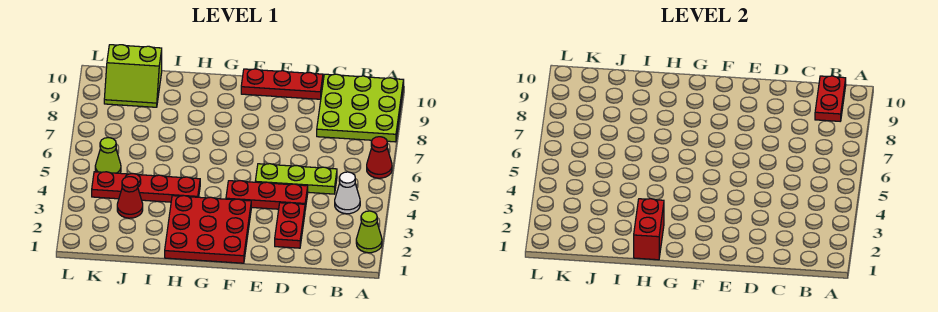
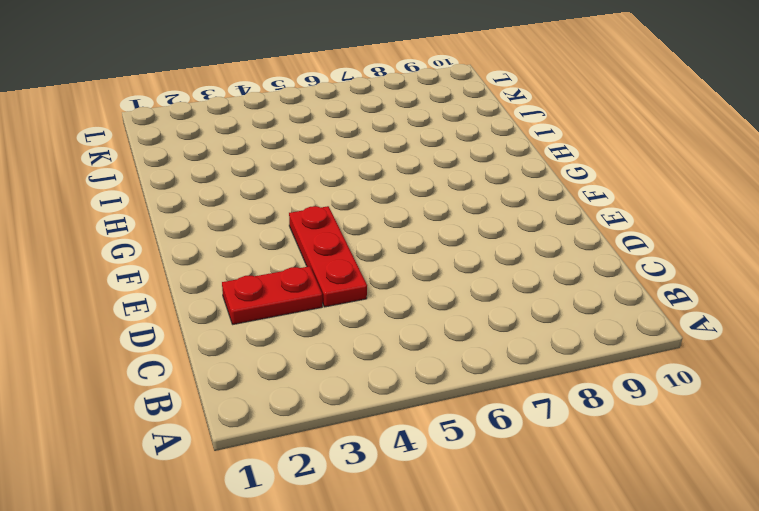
none -> lime cone A2 level 1
none -> red cone A6 level 1
none -> lime plate A8:C10 level 1

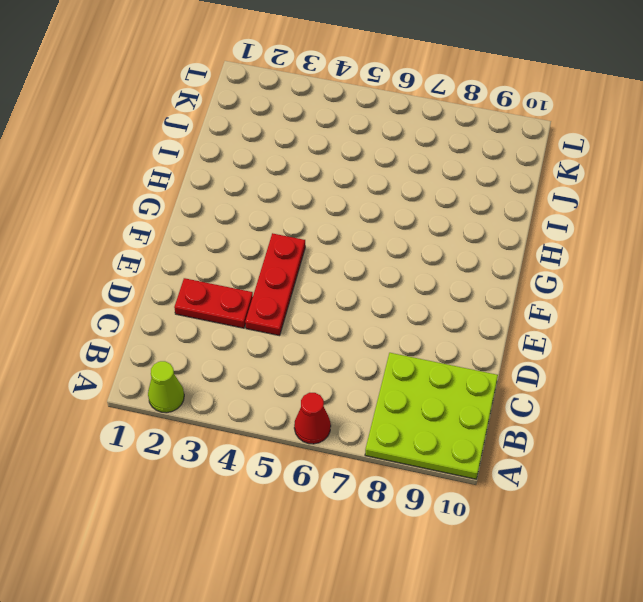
none -> white cone B4 level 1
none -> lime plate C5:E5 level 1
none -> red plate D10:F10 level 1

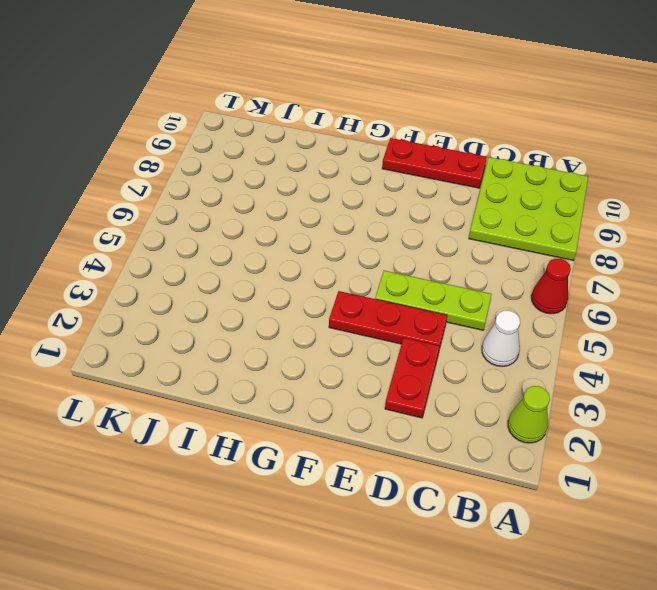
none -> red plate F1:H3 level 1
none -> red plate H4:K4 level 1
none -> red cone J3 level 1

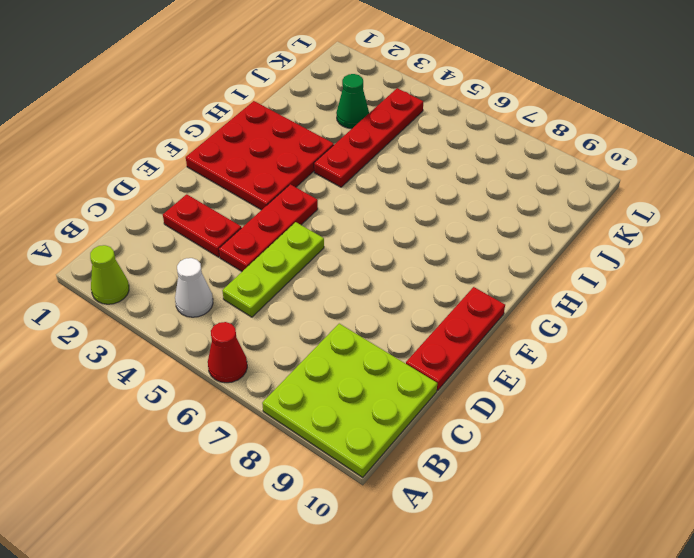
green cone J3 level 1 -> red cone J3 level 1
none -> lime slope J9:K10 level 1 top 10
none -> lime cone K5 level 1
none -> red plate B9:B10 level 2

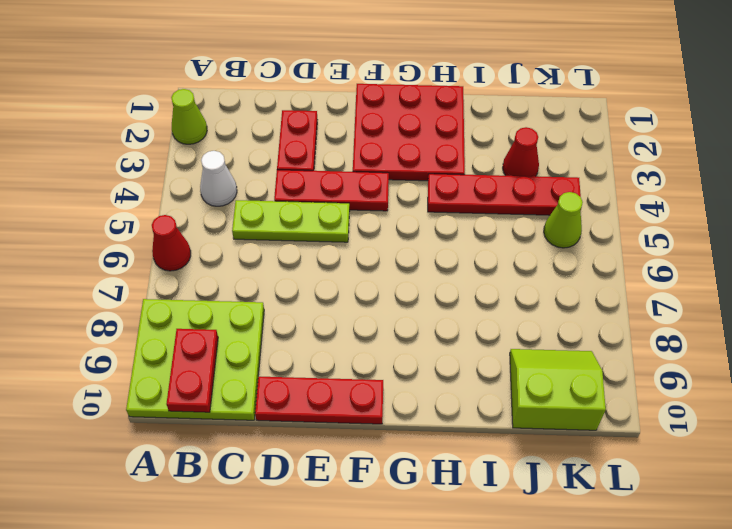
none -> red brick H1:H2 level 2

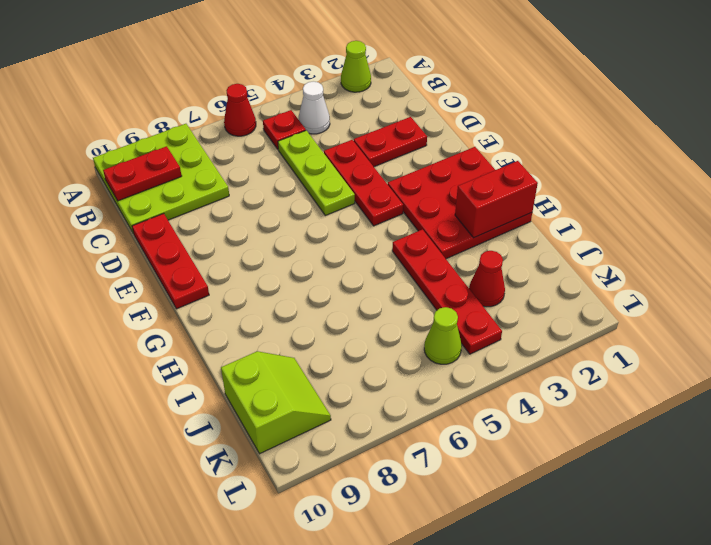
red plate B5 level 1 -> none

